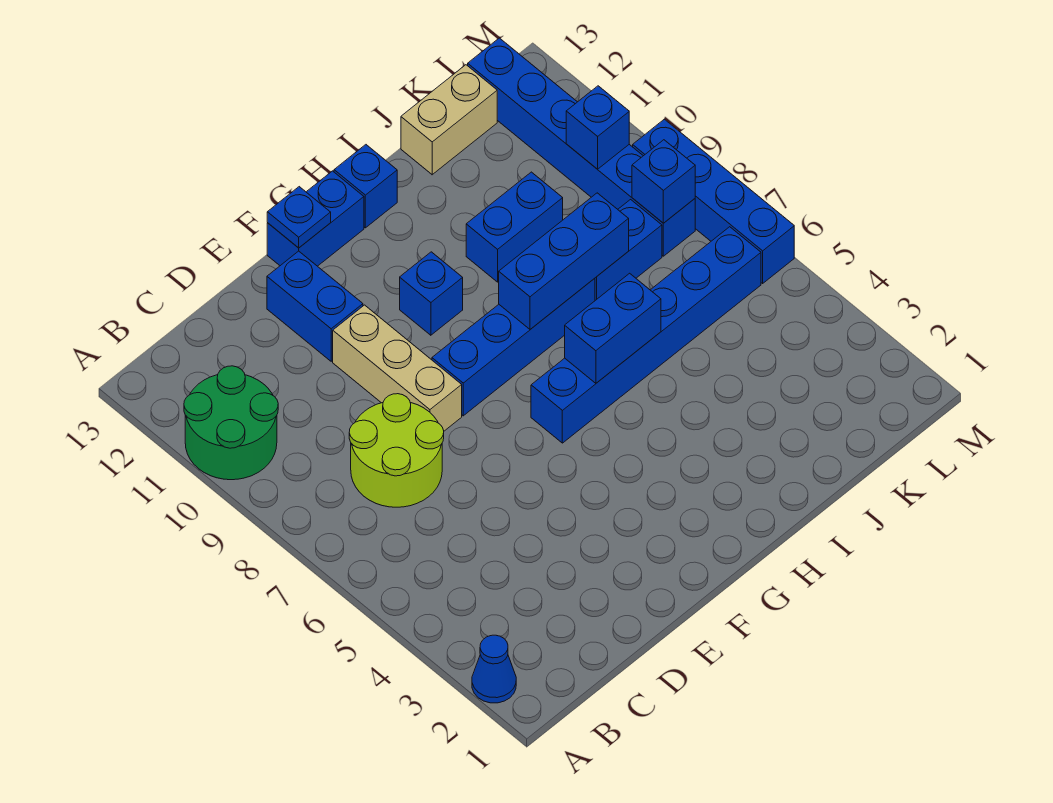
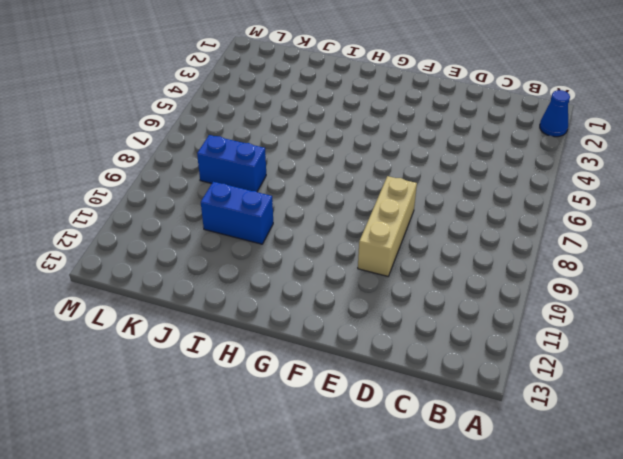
none -> green round brick A10:B11 level 1
none -> lime round brick C7:D8 level 1
none -> blue brick E11:E12 level 1

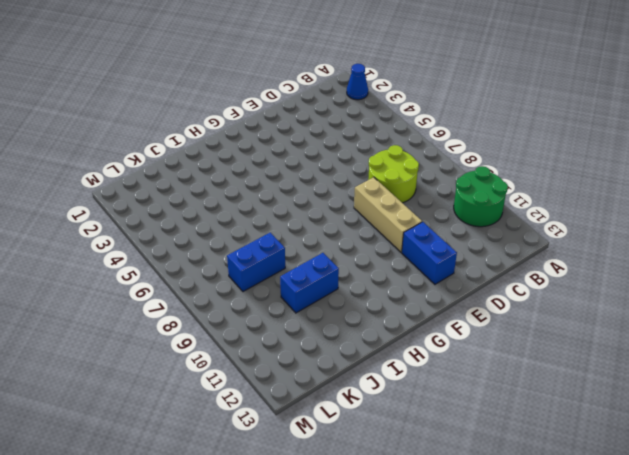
none -> blue brick F8:I8 level 1
none -> blue brick F13:G13 level 1
none -> blue brick G6:L6 level 1

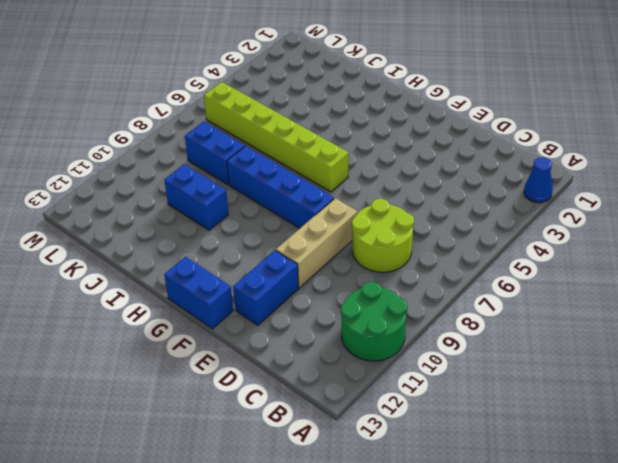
lime brick G6:L6 level 1 -> blue brick G6:L6 level 1
none -> blue brick G10 level 1
none -> blue brick H13 level 1
none -> tan brick J13:K13 level 1

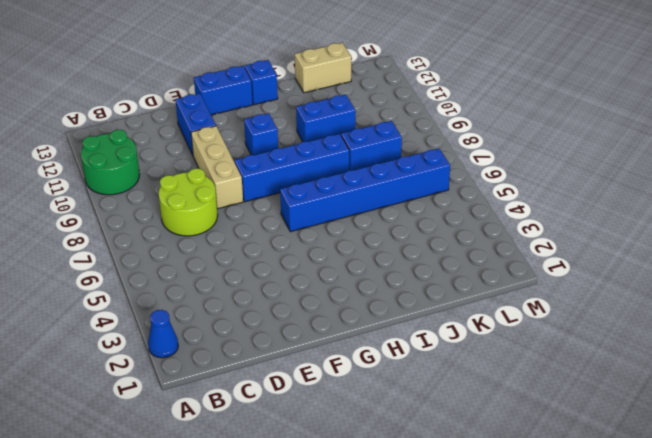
none -> blue brick L8:L13 level 1
none -> blue brick M6:M9 level 1
none -> blue plate F13 level 2

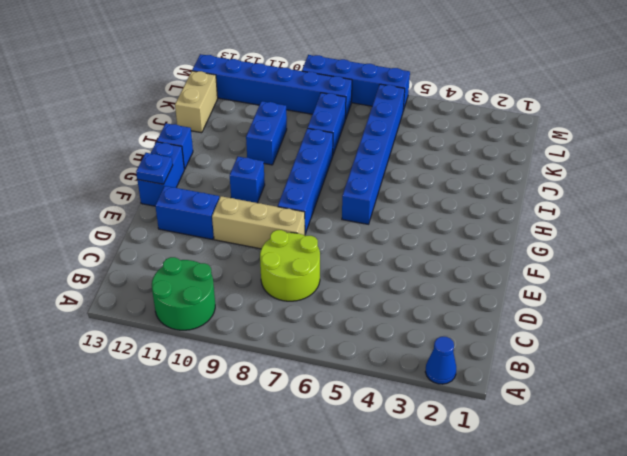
none -> blue brick H6:I6 level 2
none -> blue brick H8:J8 level 2
none -> blue brick L8 level 2

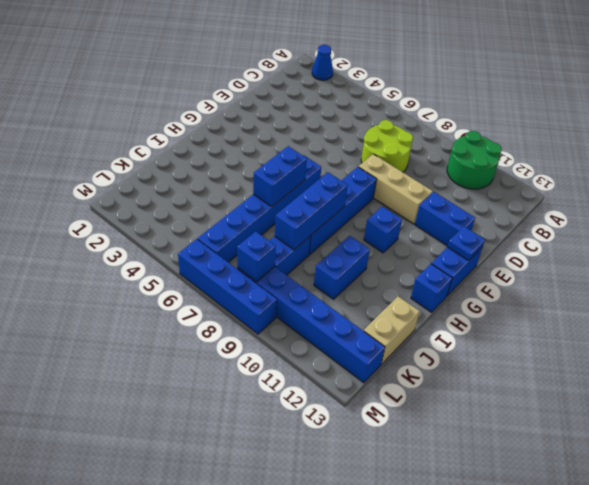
none -> blue brick L10 level 2

